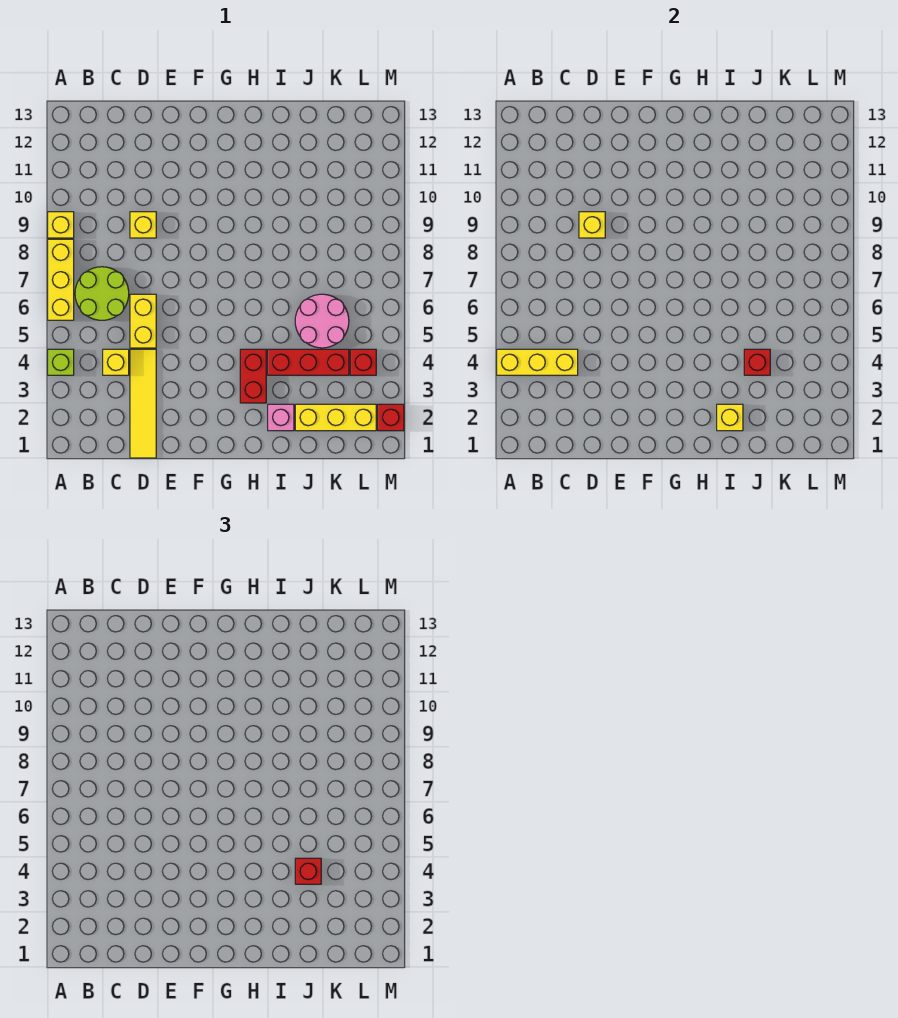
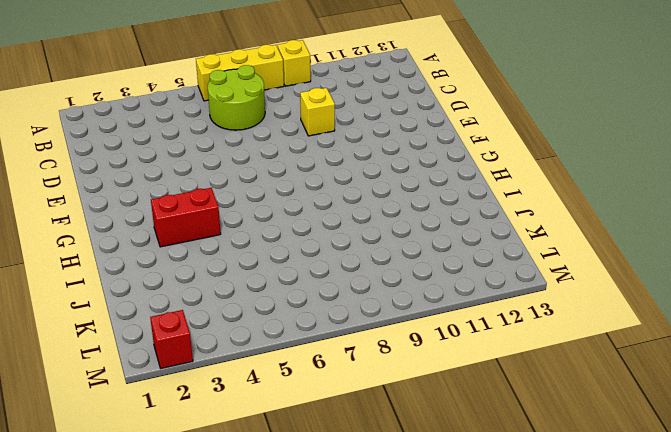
none -> lime brick A4 level 1
none -> yellow brick C4 level 1
none -> yellow tile D1:D4 level 1

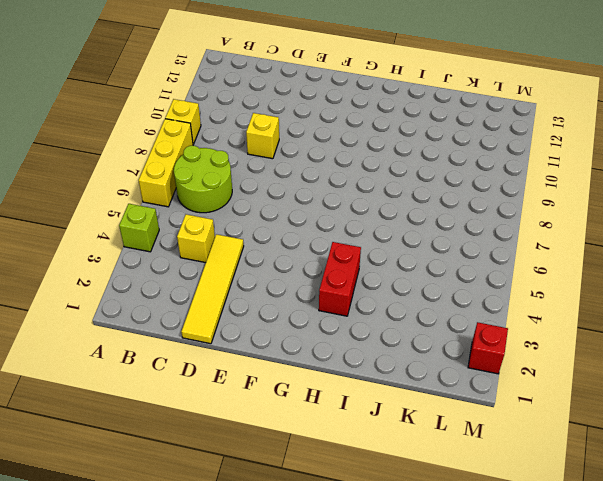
none -> yellow brick D5:D6 level 1
none -> pink brick I2 level 1
none -> red brick I4:K4 level 1

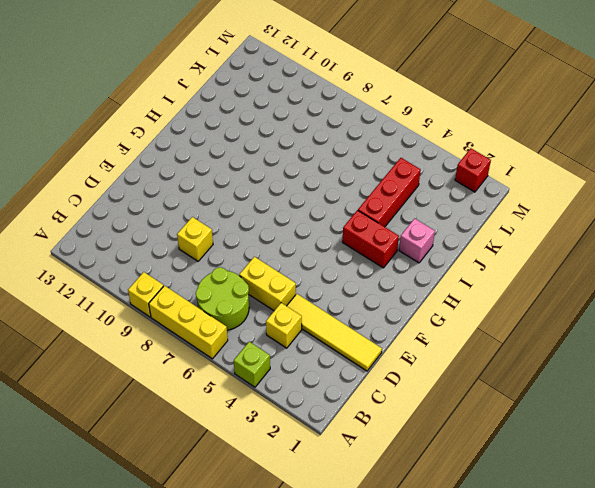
none -> yellow brick J2:L2 level 1
none -> pink round brick J5:K6 level 1
none -> red brick L4 level 1

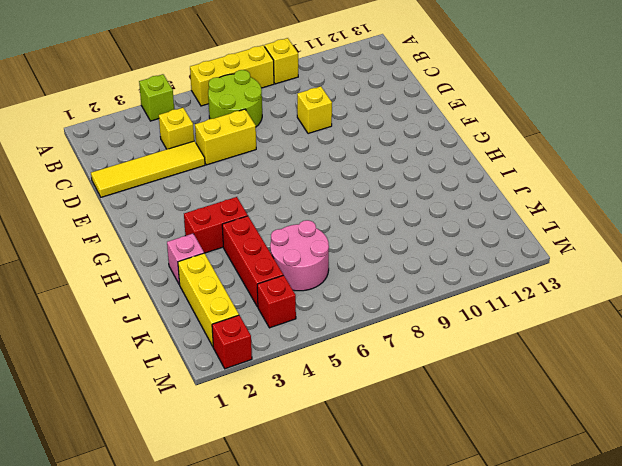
none -> yellow brick A4:C4 level 2
none -> yellow brick D9 level 2
none -> yellow brick I2 level 2

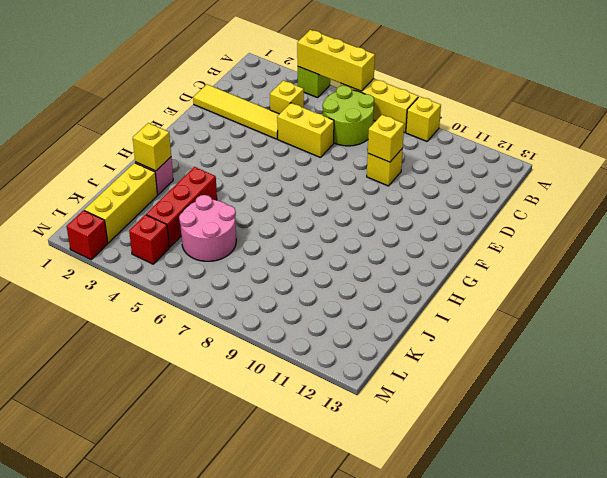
yellow brick A4:A6 level 2 -> yellow brick A4:C4 level 2
none -> red brick H3:H4 level 1
none -> red brick J4 level 2
none -> red brick J4 level 3

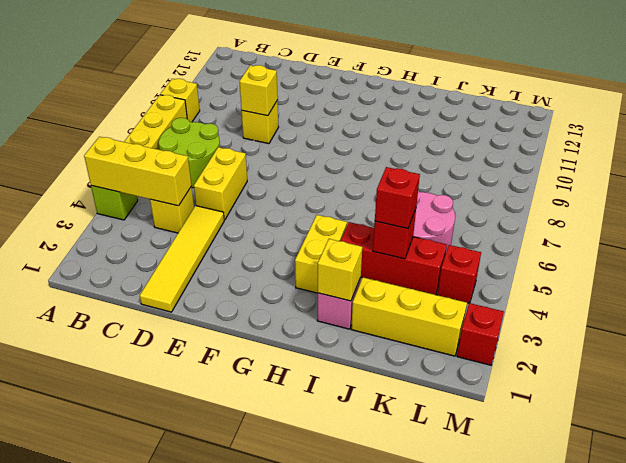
yellow brick H3:H4 level 1 -> red brick H3:H4 level 1

